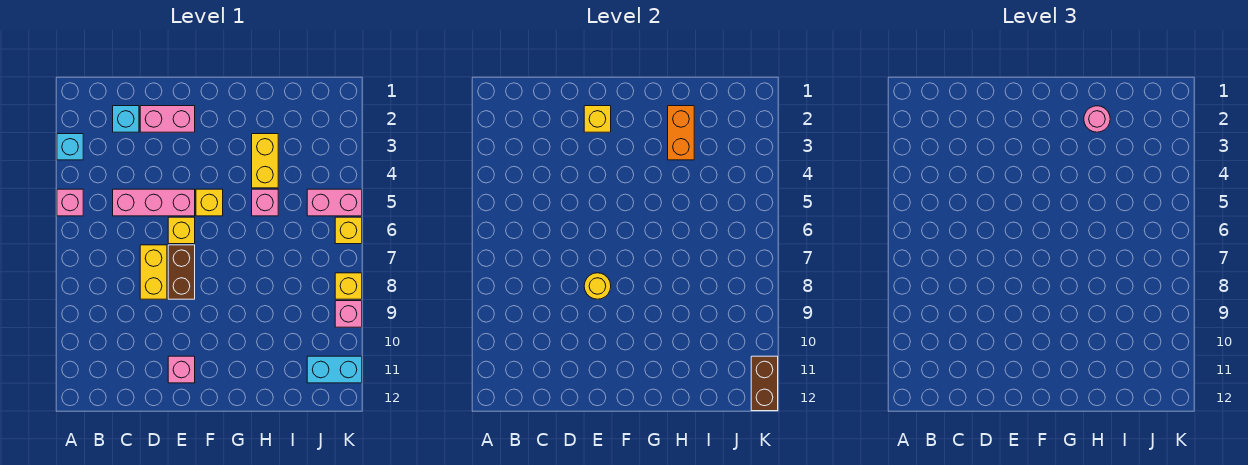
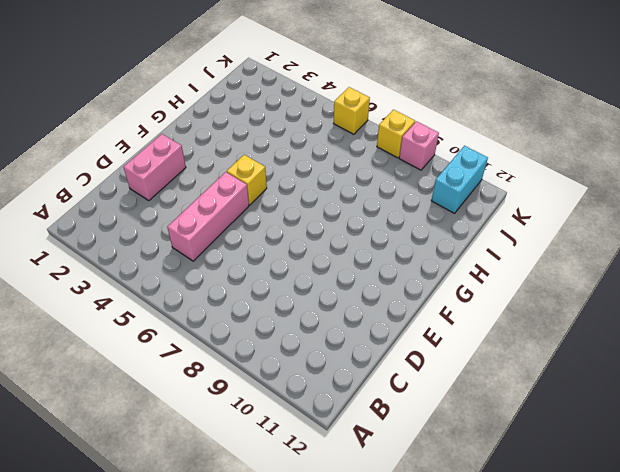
none -> cyan brick A3 level 1
none -> pink brick A5 level 1
none -> cyan brick C2 level 1

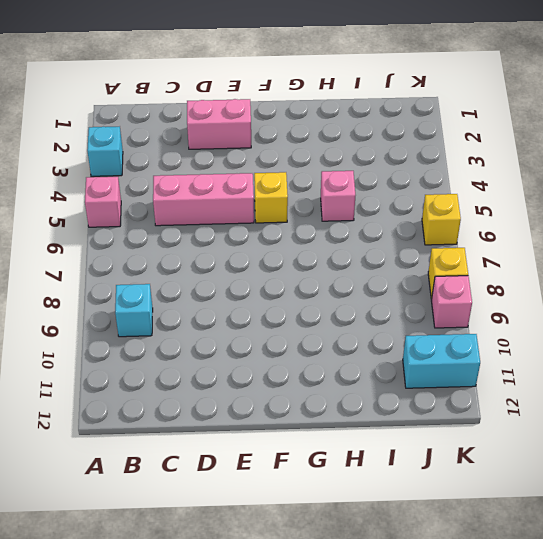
cyan brick B9 level 1 -> cyan brick C2 level 1
none -> yellow brick D7:D8 level 1
none -> yellow brick E6 level 1
none -> brown brick E7:E8 level 1

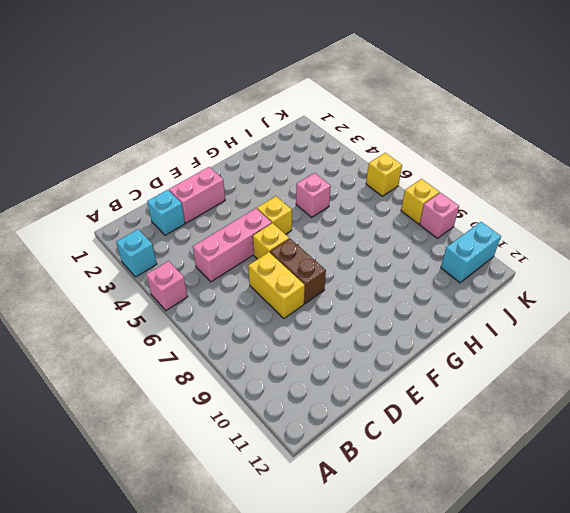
none -> pink brick E11 level 1
none -> yellow brick H3:H4 level 1
none -> pink brick J5:K5 level 1

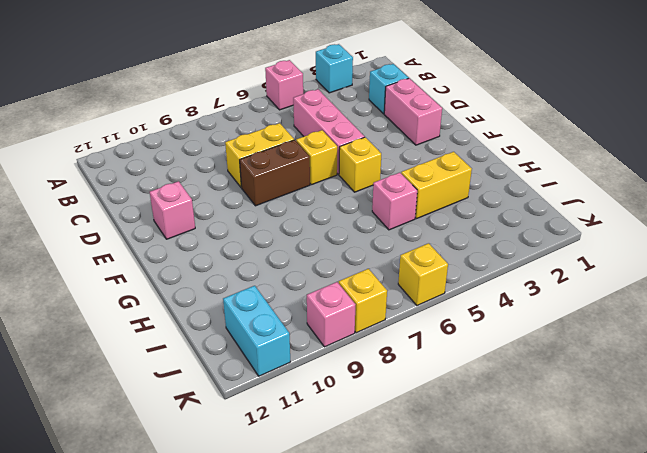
none -> pink brick J5:K5 level 1
none -> yellow brick E2 level 2
none -> yellow round brick E8 level 2

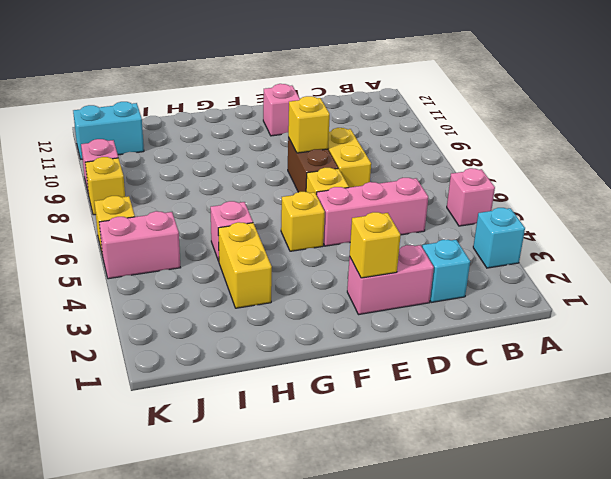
yellow brick E8 level 2 -> yellow round brick E8 level 2
none -> orange brick H2:H3 level 2
none -> brown brick K11:K12 level 2
none -> pink round brick H2 level 3

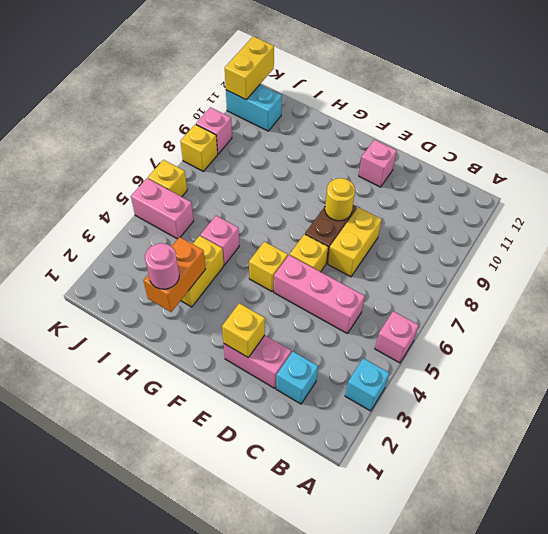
yellow brick K11:K12 level 2 -> brown brick K11:K12 level 2

